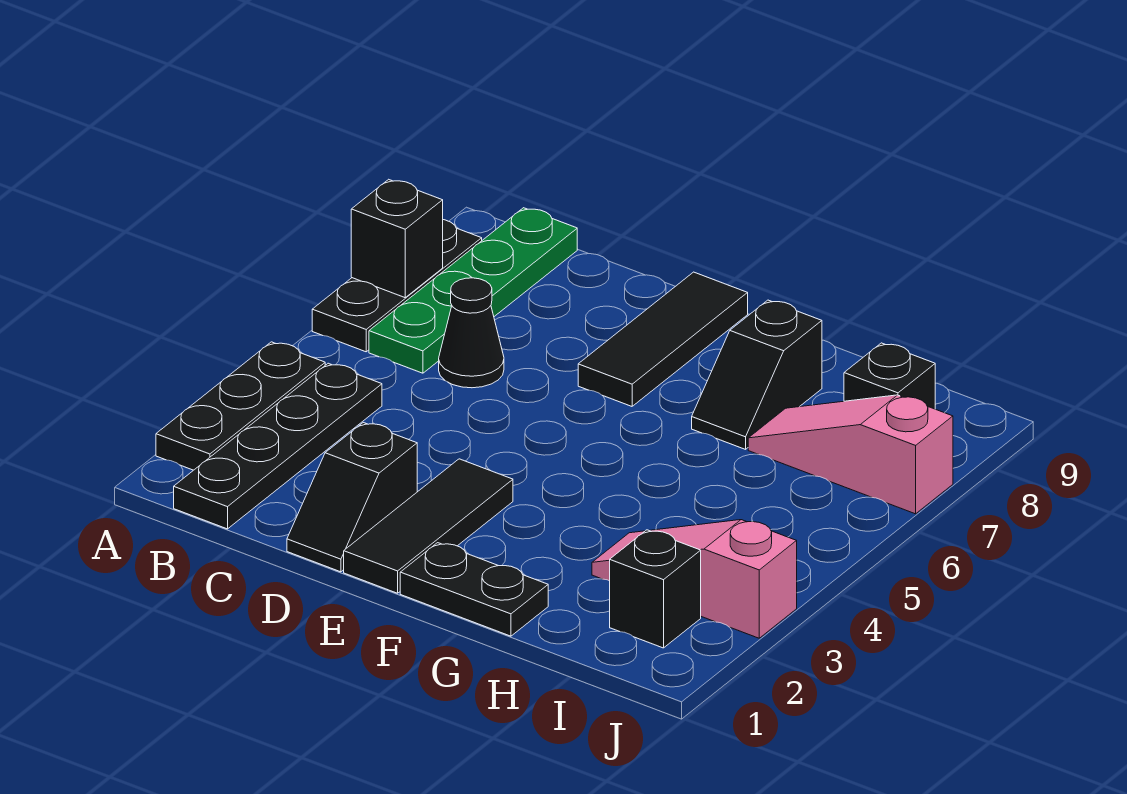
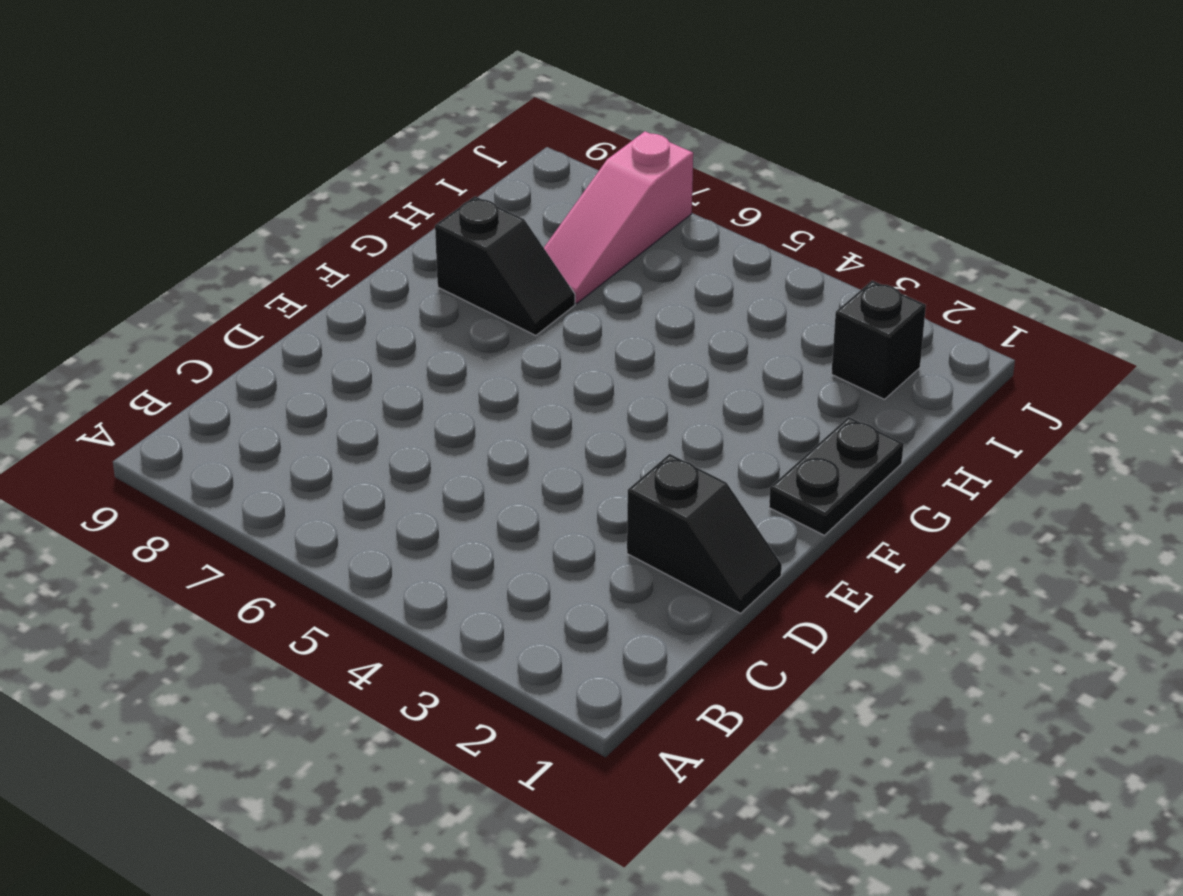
none -> black plate A2:A4 level 1
none -> black plate A6:A8 level 1
none -> black plate B1:B4 level 1

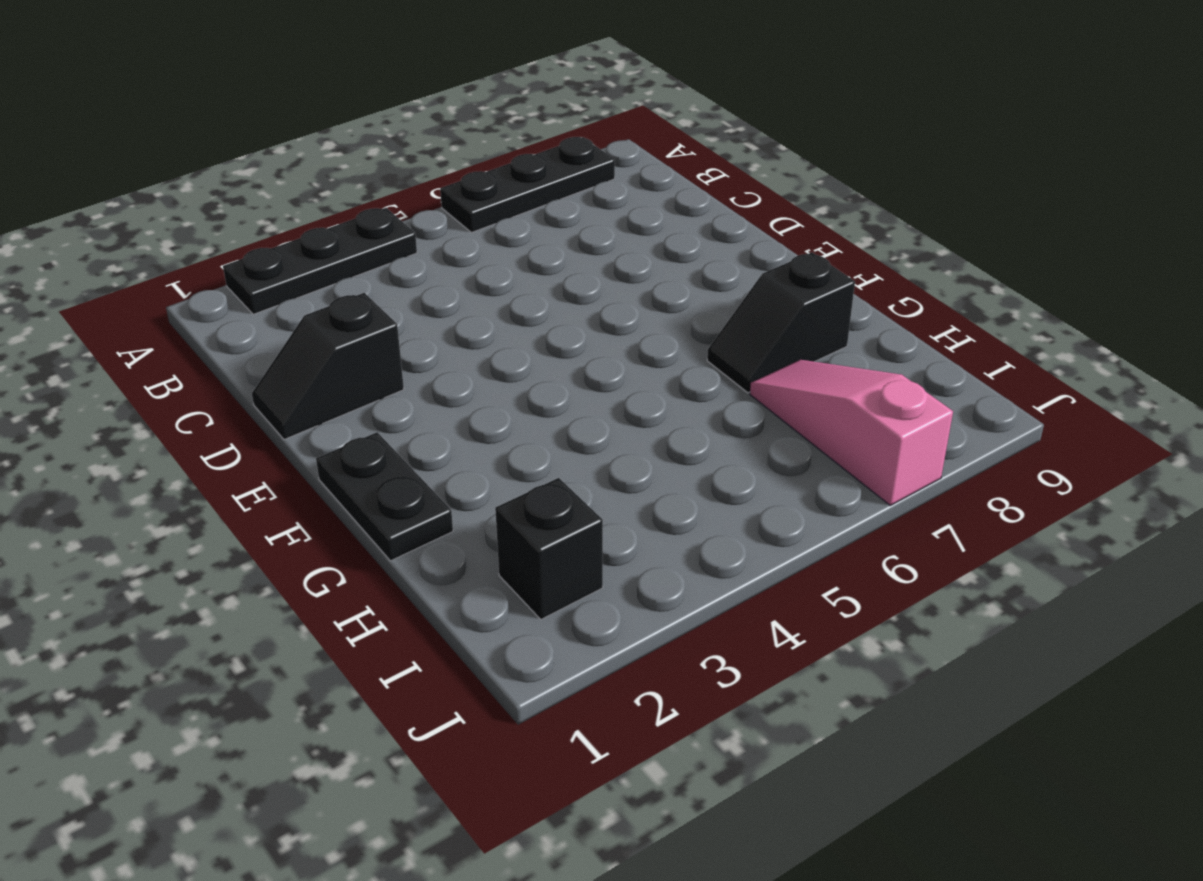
none -> black plate B1:B4 level 1
none -> green plate B6:B9 level 1
none -> black cone C6 level 1

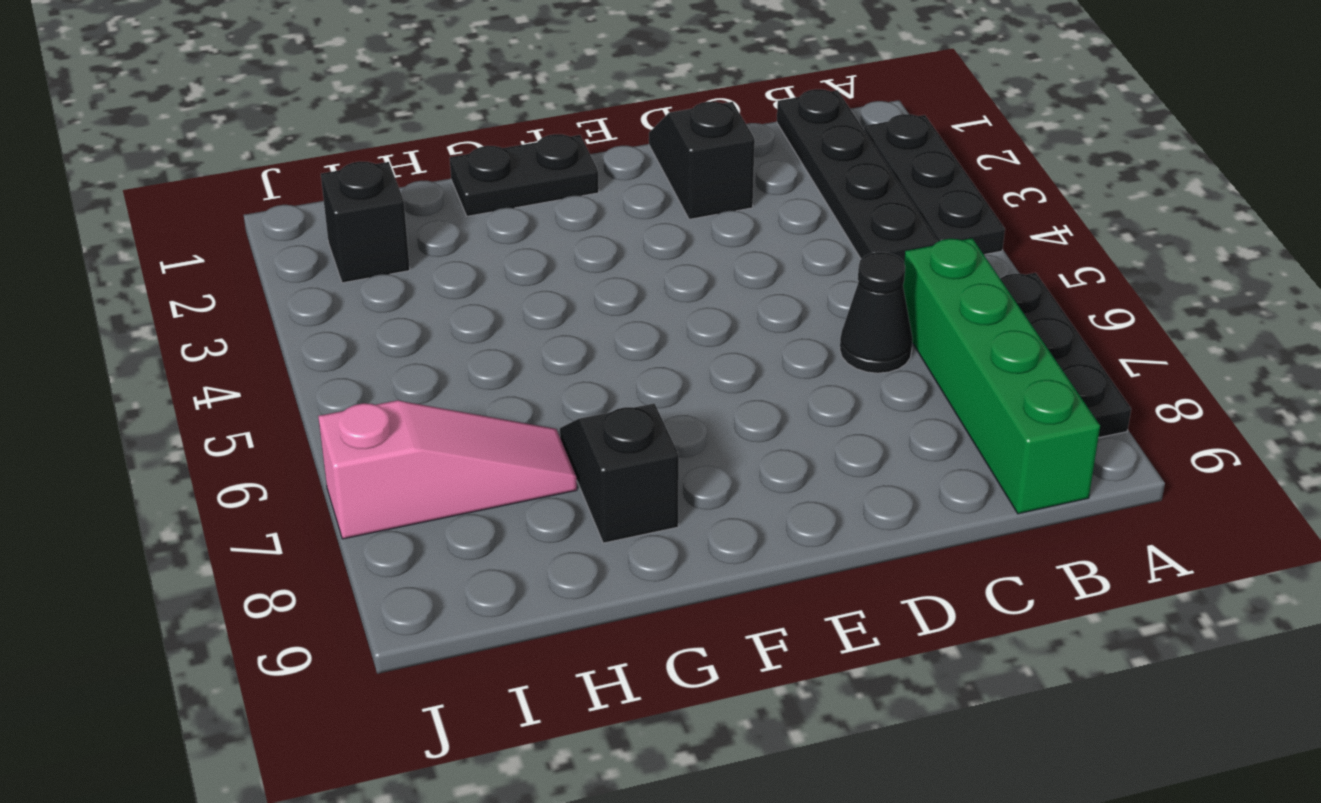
green brick B6:B9 level 1 -> green plate B6:B9 level 1
none -> black tile E1:E3 level 1
none -> black tile E7:E9 level 1
none -> pink slope H3:J3 level 1 top J

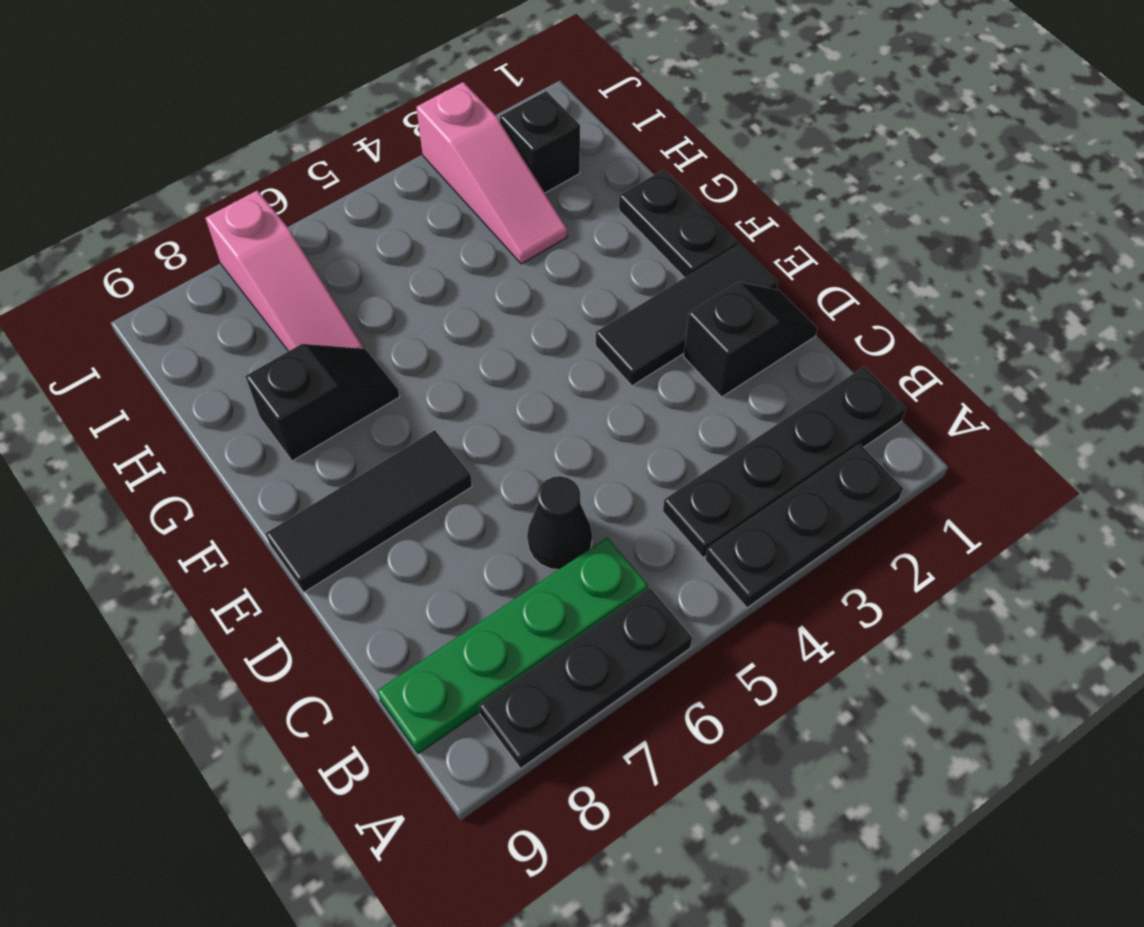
none -> black brick I8 level 1
none -> black brick A7 level 2

